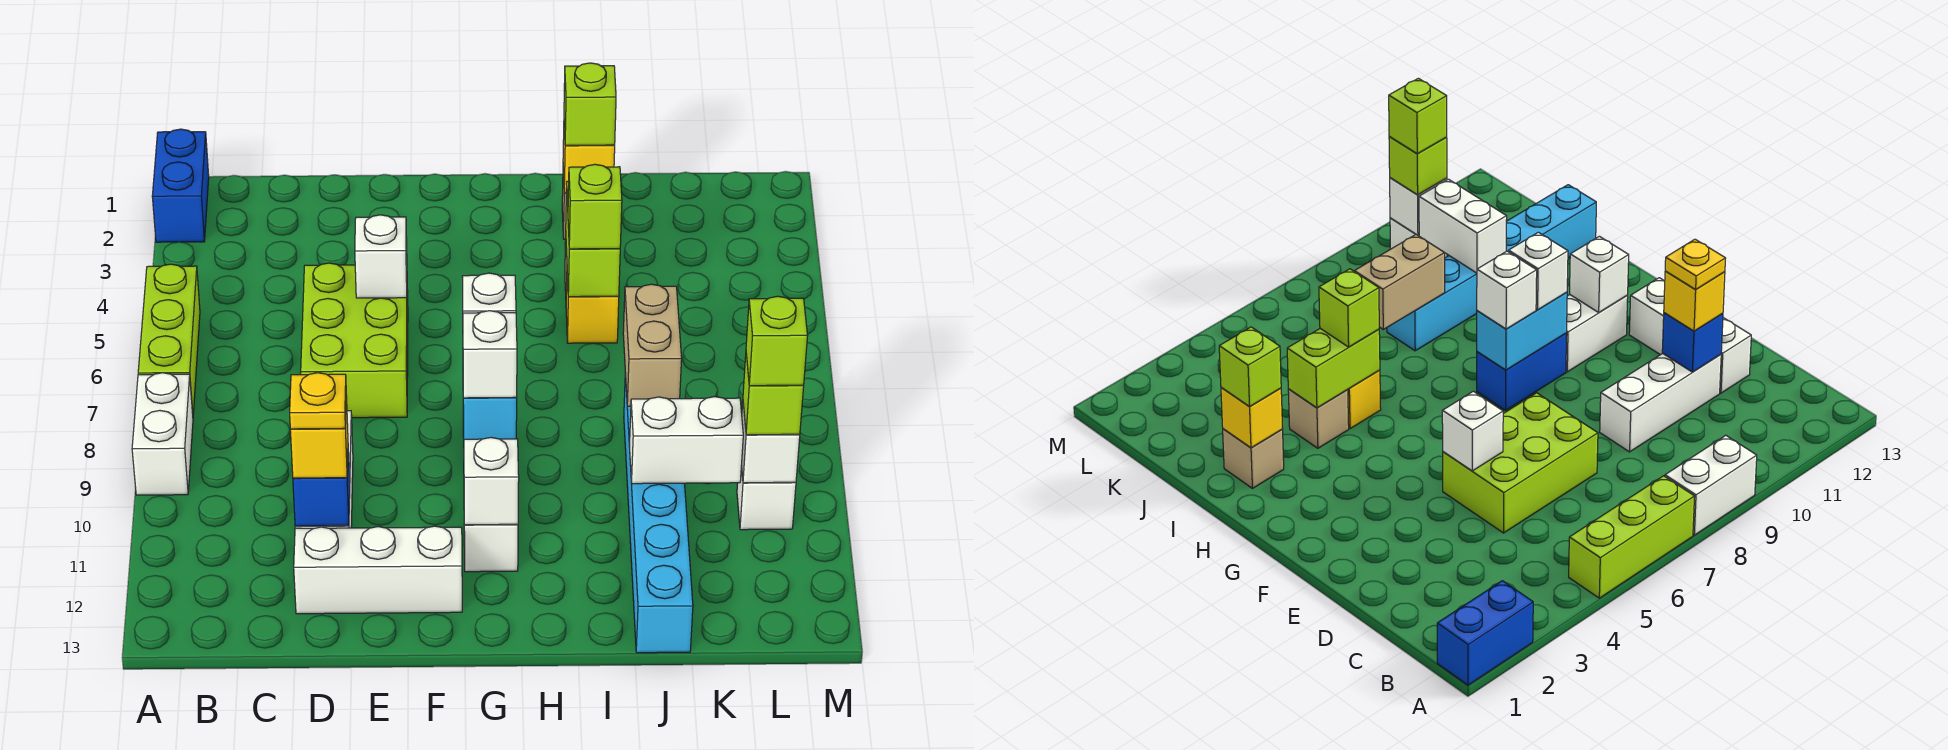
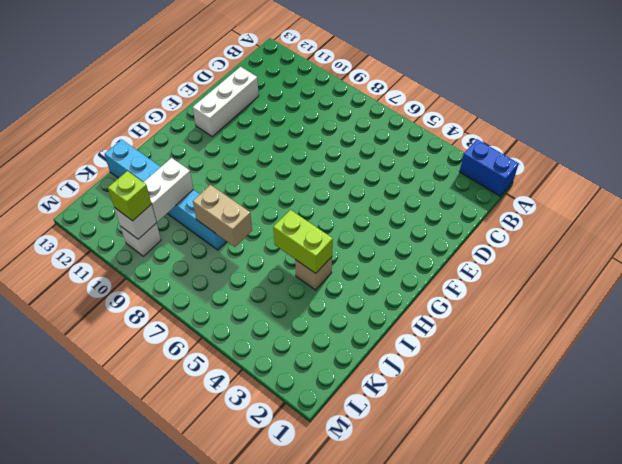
none -> lime brick A5:A7 level 1
none -> white brick A8:A9 level 1
none -> lime brick D5:E7 level 1
none -> white brick D9:D11 level 1

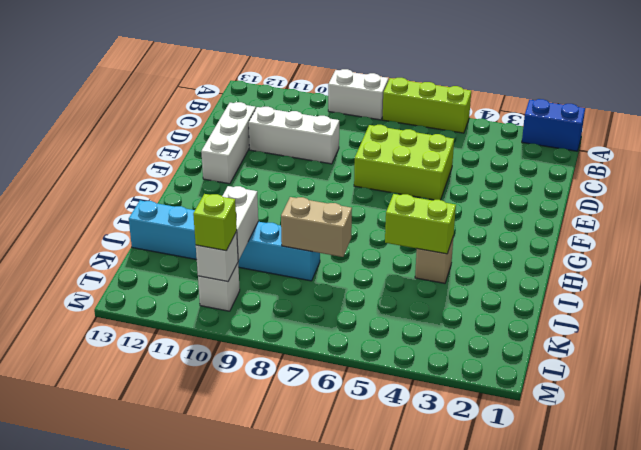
none -> blue brick G8:G9 level 1
none -> white brick G10:G11 level 1
none -> tan brick I2 level 1
none -> yellow brick I5 level 1

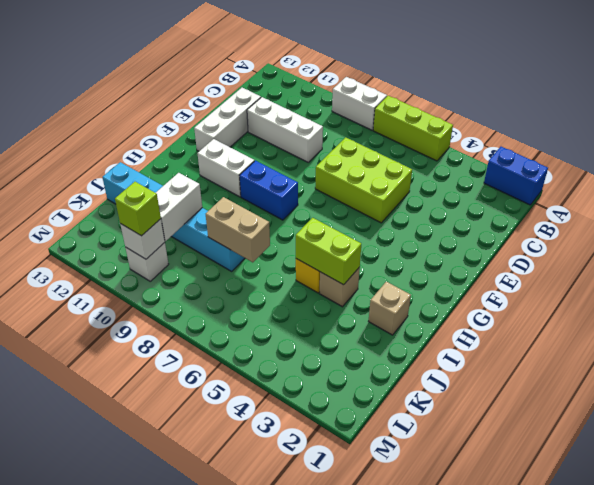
none -> blue brick D11 level 2
none -> white brick E5 level 2
none -> cyan brick G8:G9 level 2
none -> white brick G11 level 2

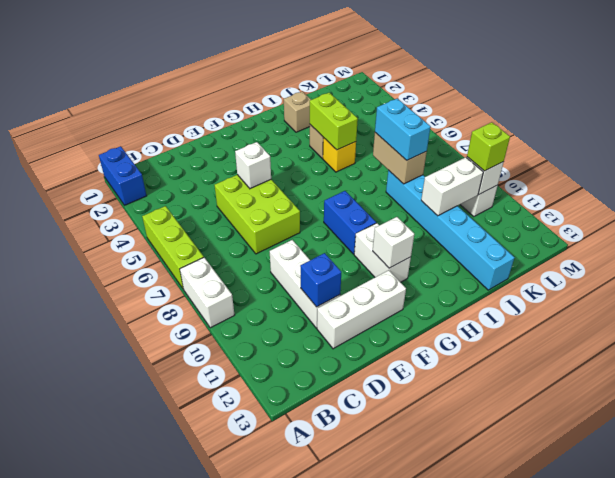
cyan brick J7:J8 level 3 -> cyan brick G8:G9 level 2
none -> yellow brick I2 level 2
none -> yellow brick D11 level 3
none -> white brick G8 level 3
none -> white brick G9 level 3

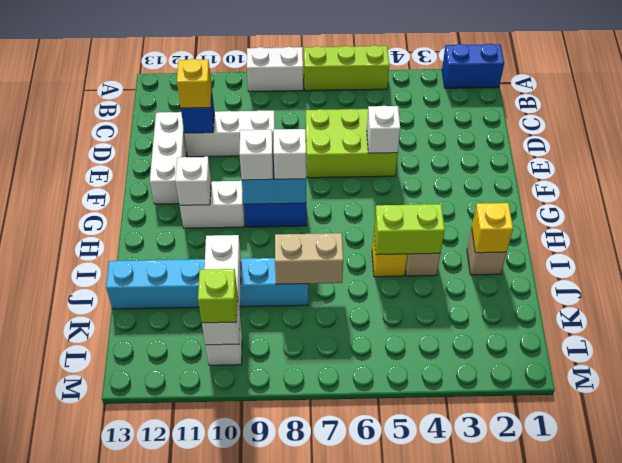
none -> lime brick I2 level 3
none -> lime brick I5 level 3
none -> yellow plate D11 level 4
none -> lime brick L10 level 4

